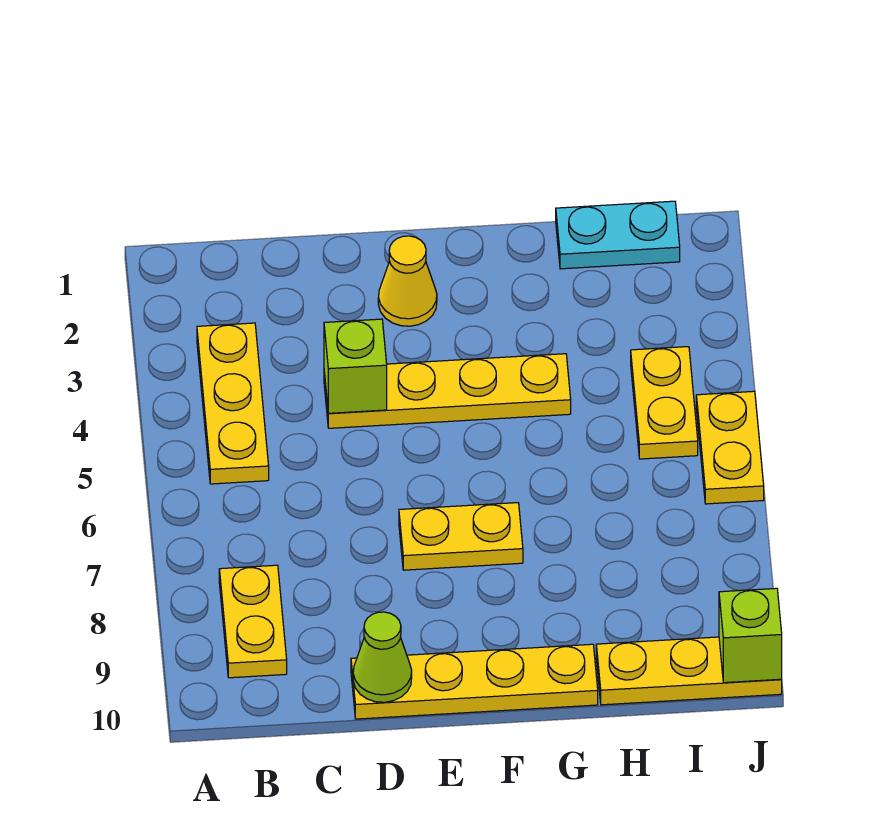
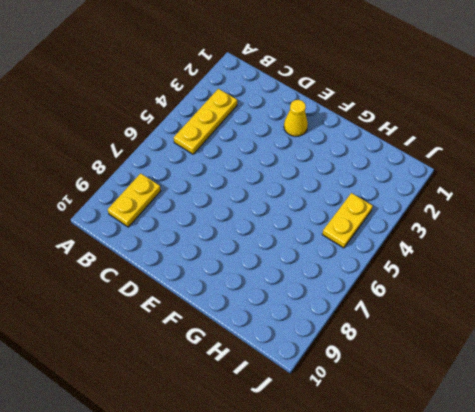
none -> yellow plate D4:G4 level 1
none -> yellow plate D10:G10 level 1
none -> yellow plate E7:F7 level 1

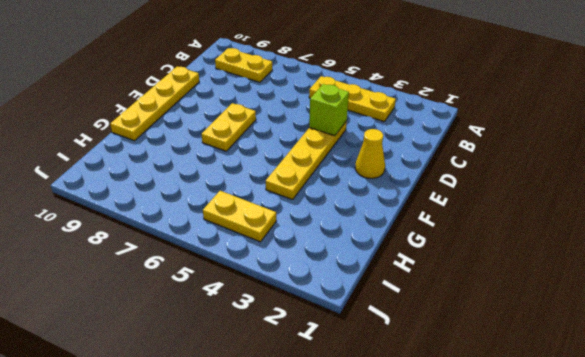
none -> cyan plate H1:I1 level 1
none -> yellow plate H10:J10 level 1
none -> yellow plate J5:J6 level 1

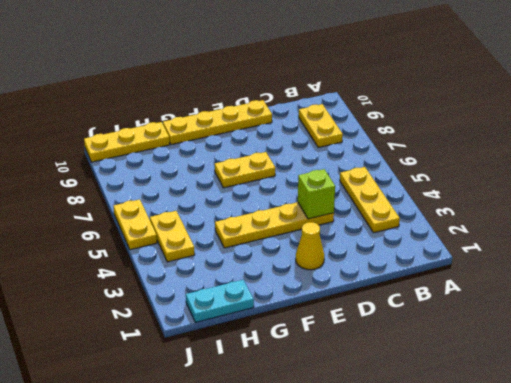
none -> lime cone D10 level 2
none -> lime brick J10 level 2

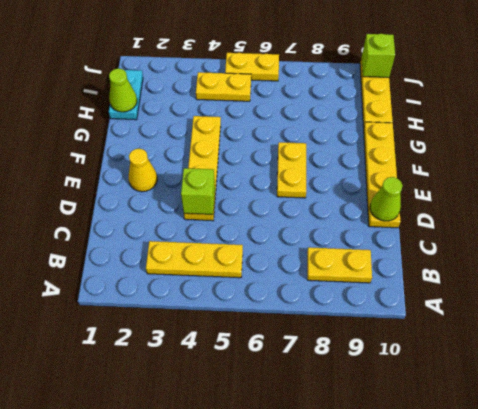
lime cone H1 level 2 -> none

